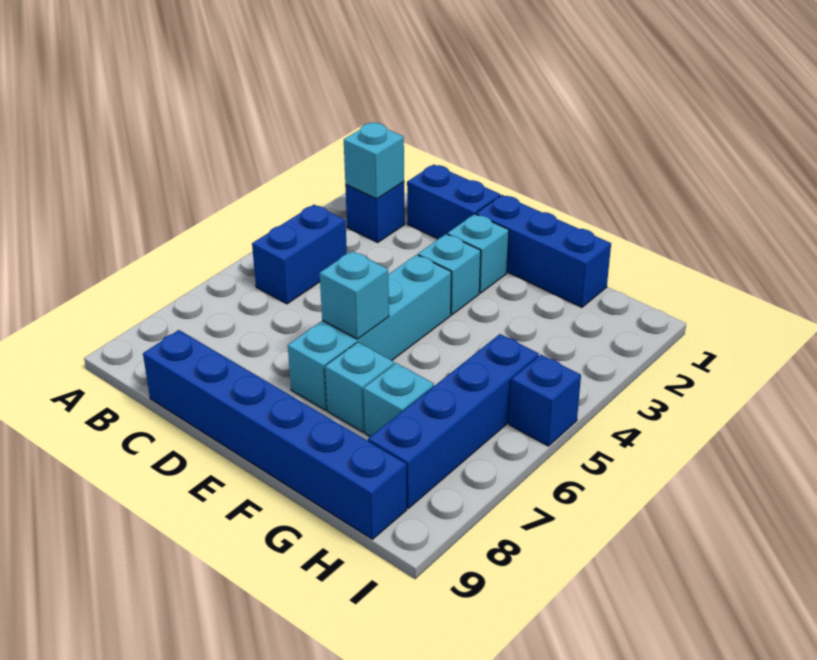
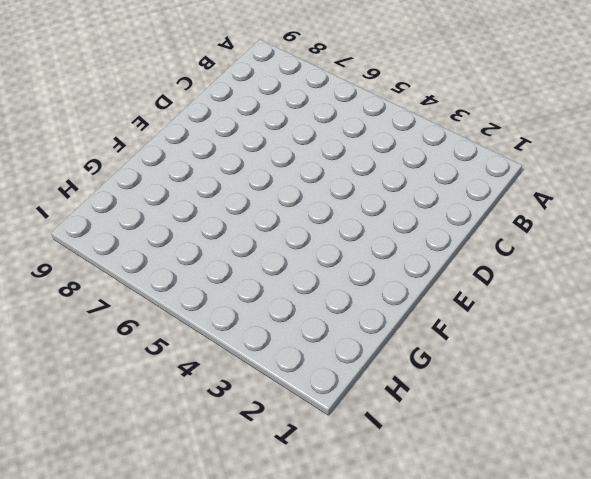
none -> blue brick B2 level 1
none -> blue brick B4:B5 level 1
none -> blue brick C1:D1 level 1

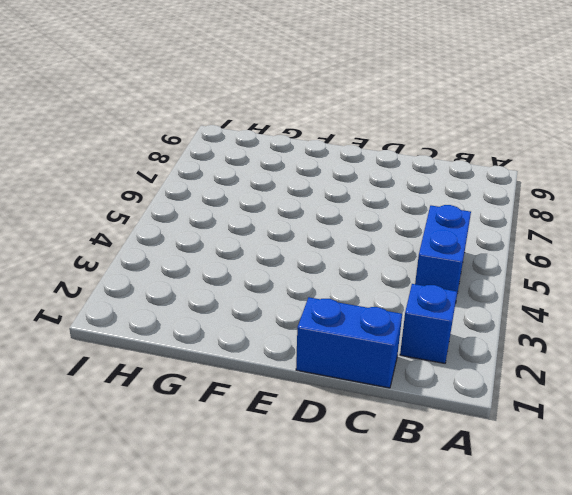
none -> blue brick C9:H9 level 1
none -> blue brick E1:G1 level 1
none -> cyan brick E2 level 1

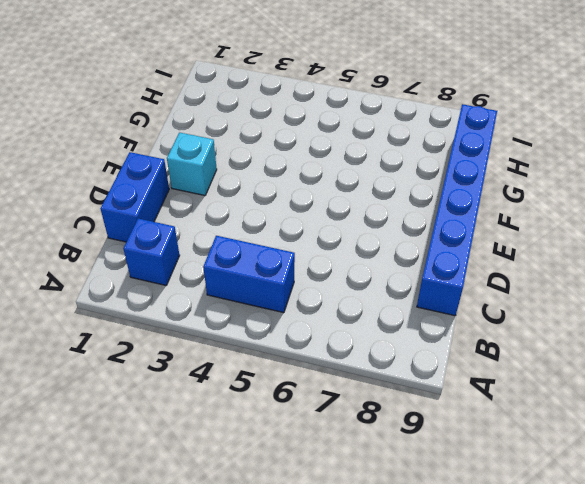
none -> blue brick E1:G1 level 1
none -> cyan brick E3 level 1
none -> cyan brick E4:E7 level 1

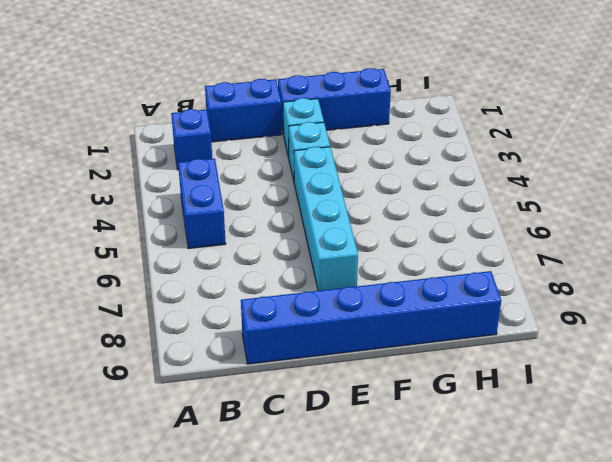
none -> cyan brick F7 level 1
none -> cyan brick G7 level 1
none -> blue brick H5:H8 level 1

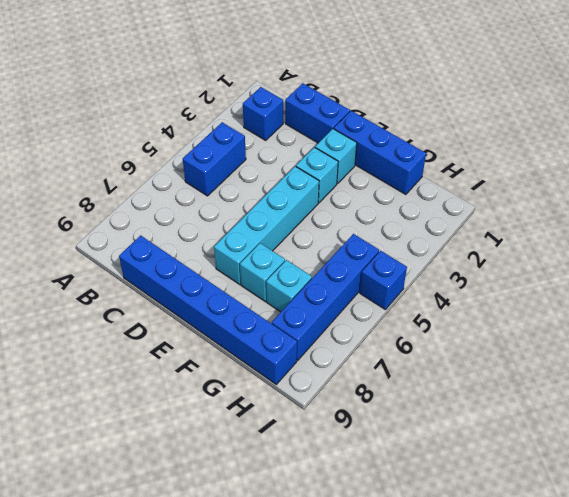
none -> cyan brick B2 level 2
none -> cyan brick E6 level 2

